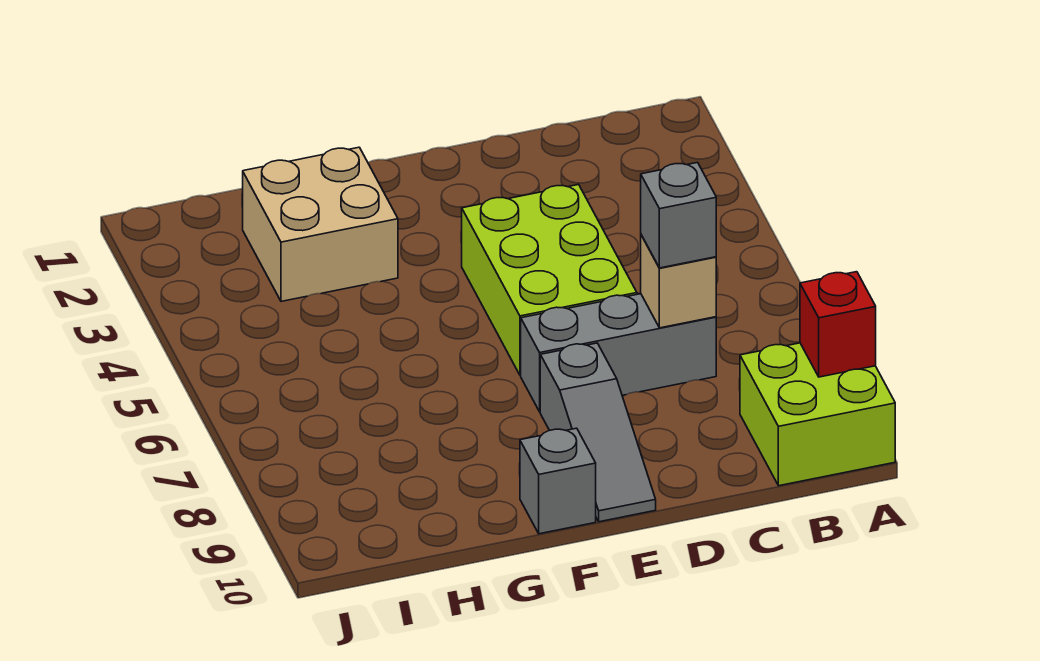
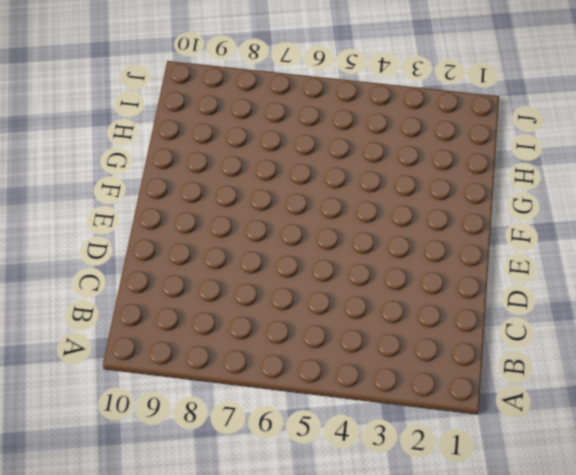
none -> lime brick A9:B10 level 1
none -> grey brick C7:E7 level 1

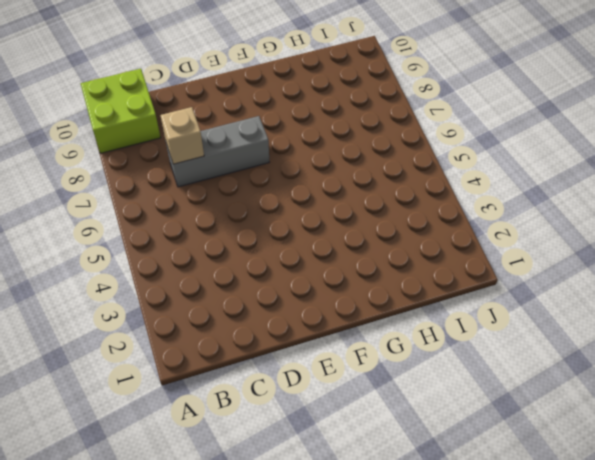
none -> lime brick D4:E6 level 1
none -> grey slope E8:E10 level 1 top 8

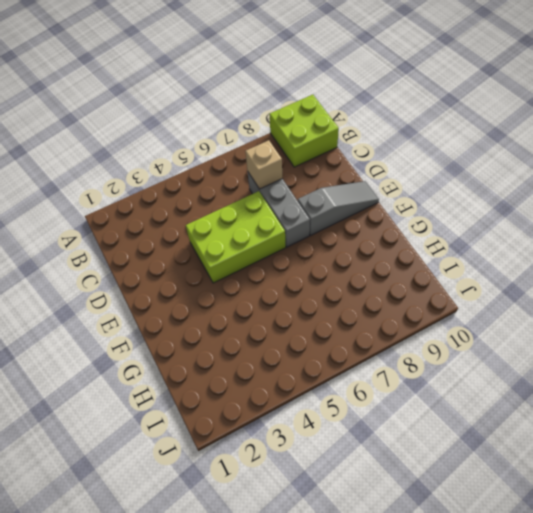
none -> grey brick F10 level 1
none -> tan brick G2:H3 level 1

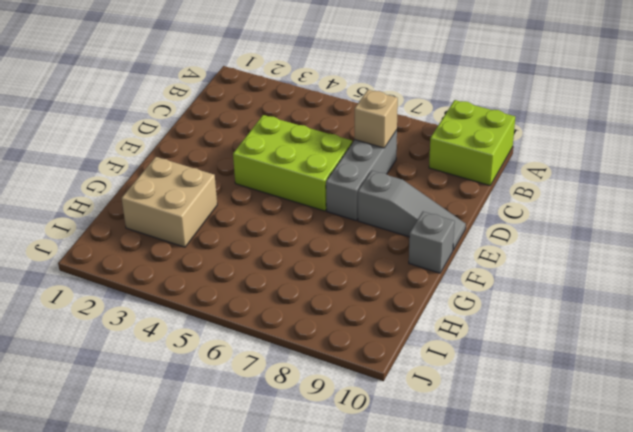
none -> red brick A9 level 2
none -> grey brick C7 level 3

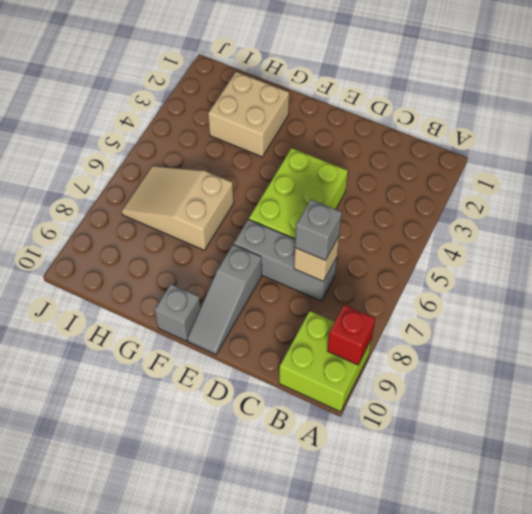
tan slope G6:I7 level 1 top G -> none

